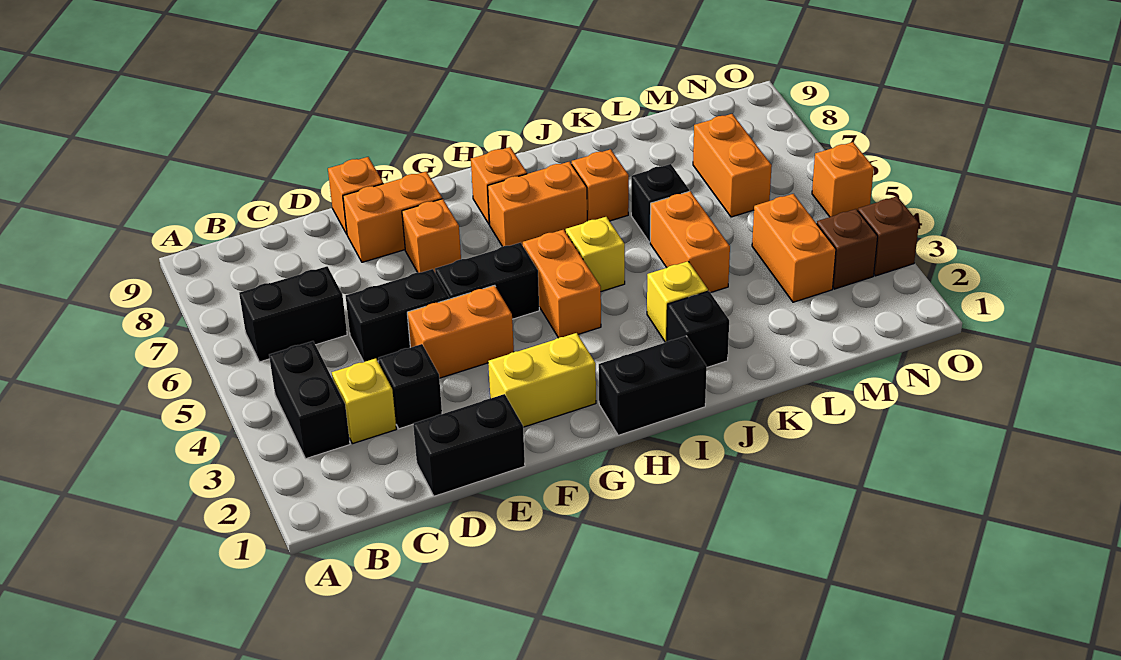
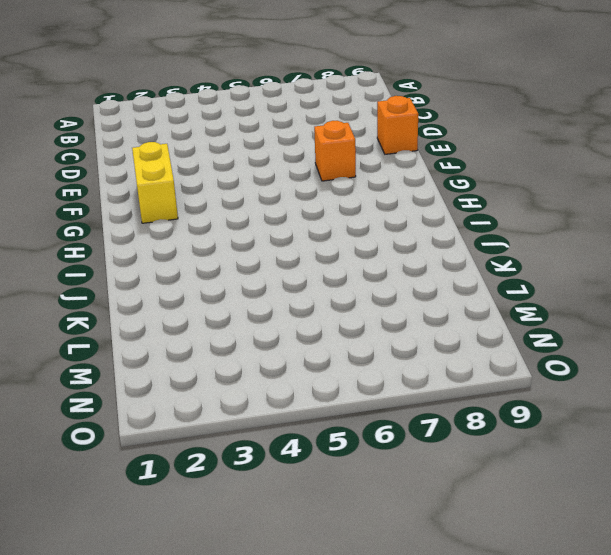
none -> black brick B3:B4 level 1
none -> black brick B6:C6 level 1
none -> yellow brick C3 level 1

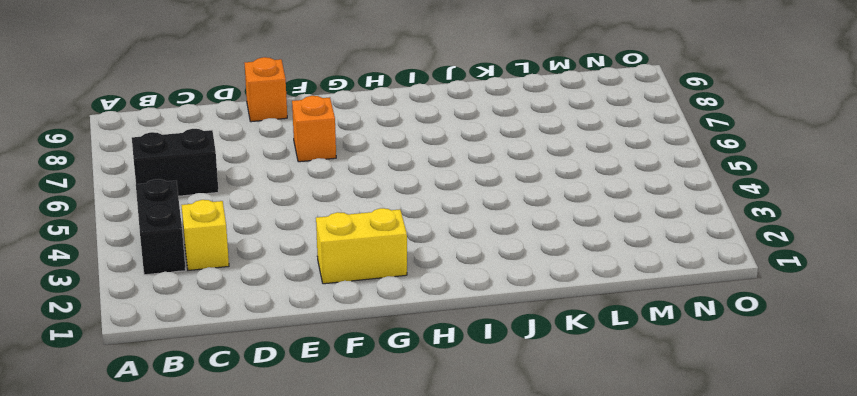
none -> black brick D1:E1 level 1
none -> black brick D3 level 1
none -> black brick D5:E5 level 1

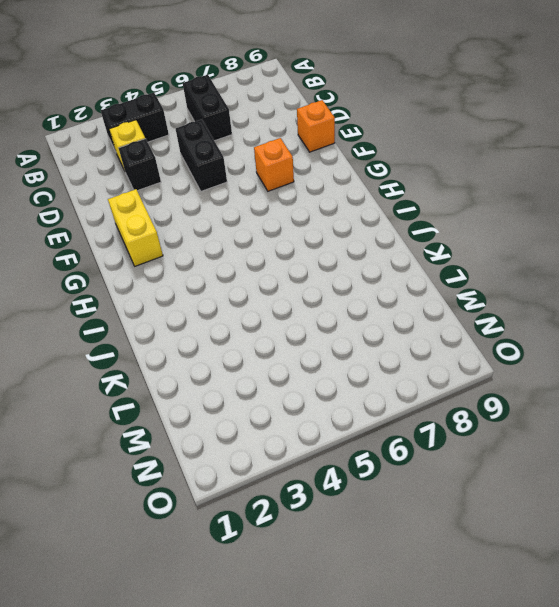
none -> black brick D1:E1 level 1
none -> orange brick E4:F4 level 1
none -> orange brick E8:F8 level 1

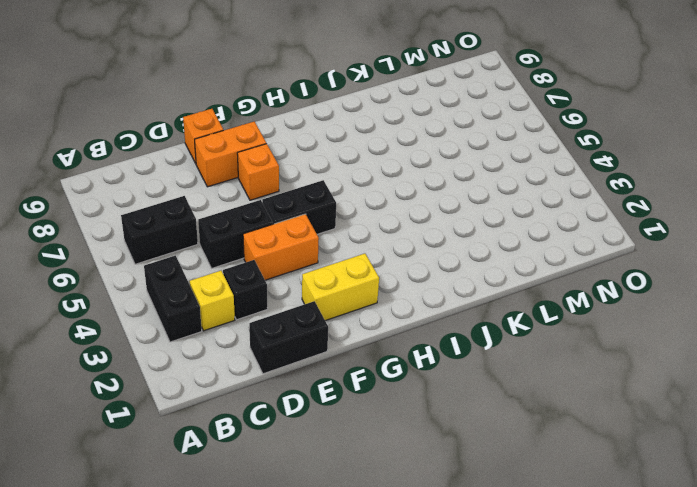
none -> black brick H1:I1 level 1
none -> orange brick H4:H5 level 1
none -> orange brick H7:I7 level 1

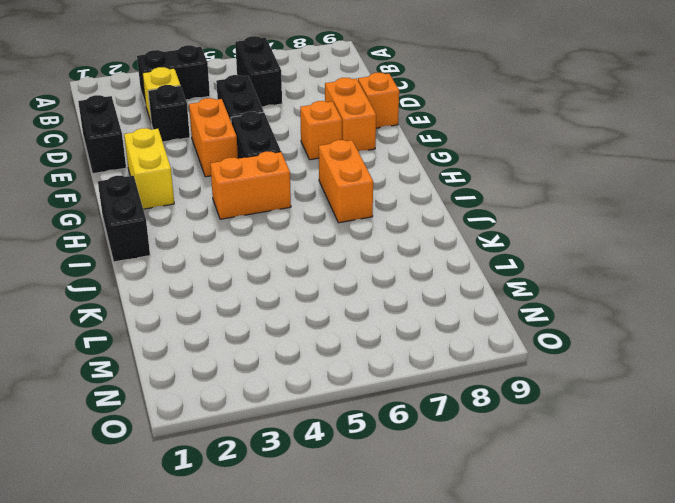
none -> orange brick H8 level 1
none -> yellow brick I5 level 1
none -> black brick J2 level 1

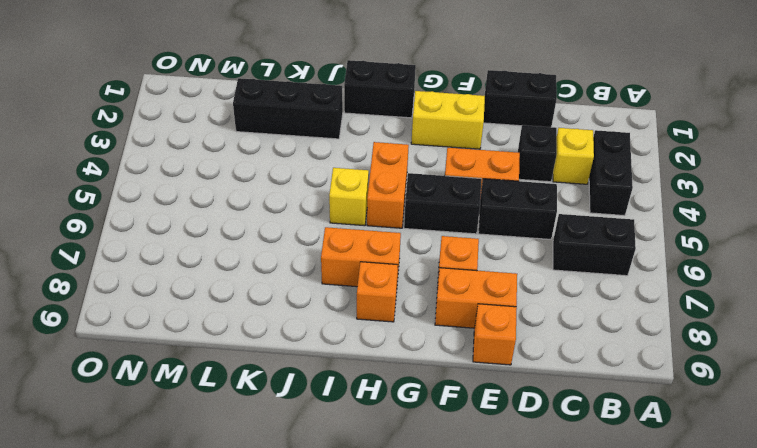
black brick J2:L2 level 1 -> black brick J2 level 1
none -> yellow brick J3 level 1
none -> orange brick J7 level 1
none -> orange brick K4:K5 level 1

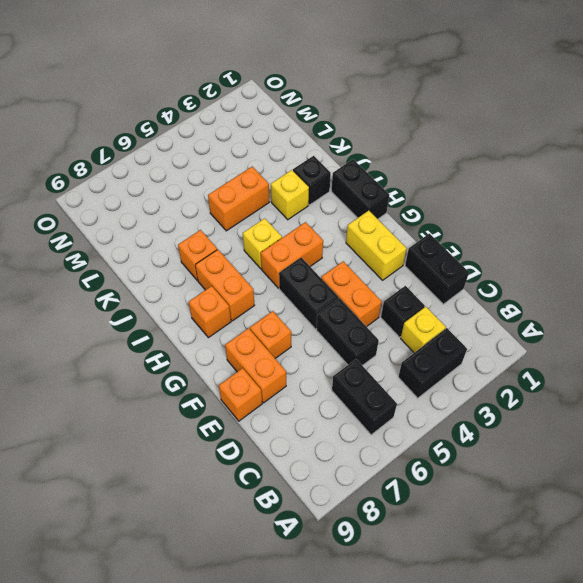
none -> black brick K6 level 1
none -> orange brick M3:M4 level 1
none -> orange brick M6:M7 level 1

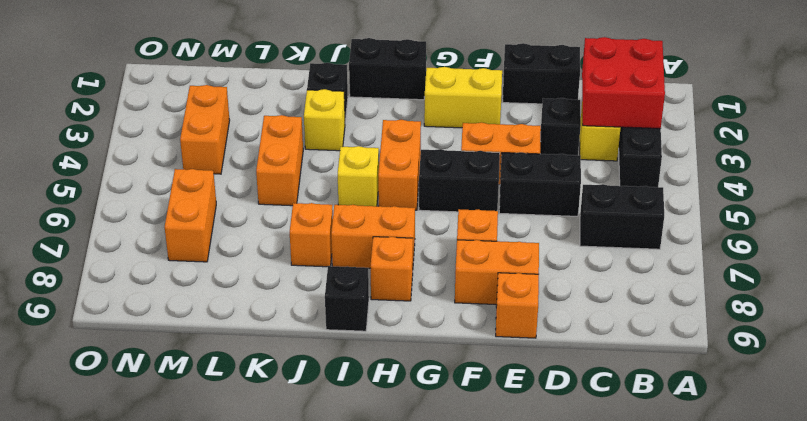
red brick B2:C3 level 2 -> none
black brick I9 level 1 -> black brick K6 level 1
none -> brown brick N3 level 1
none -> brown brick O3 level 1
none -> orange brick O5 level 1

